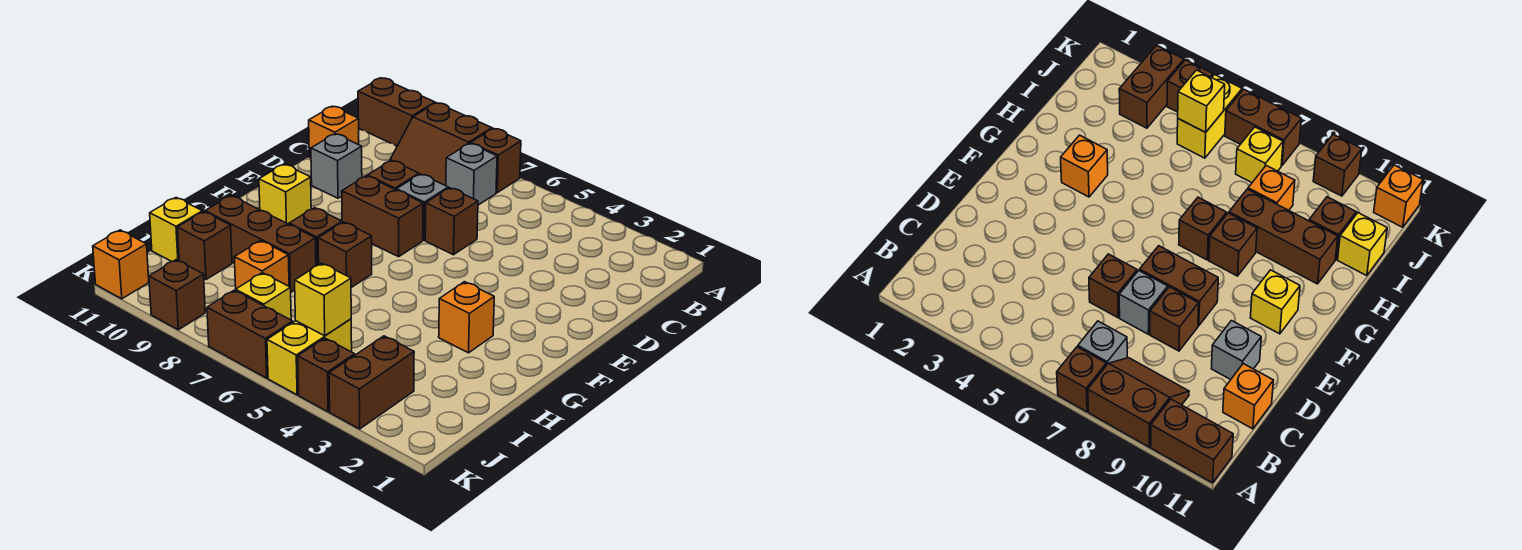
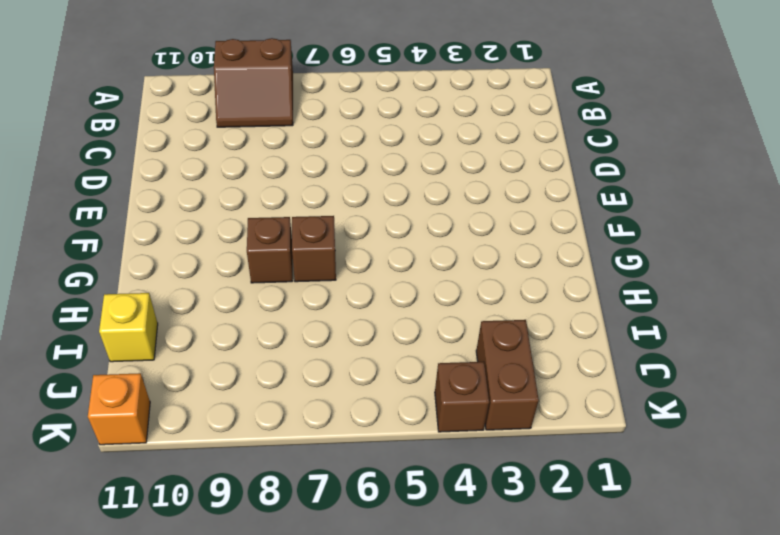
none -> brown brick A7 level 1
none -> brown brick A10:A11 level 1
none -> grey brick B7 level 1

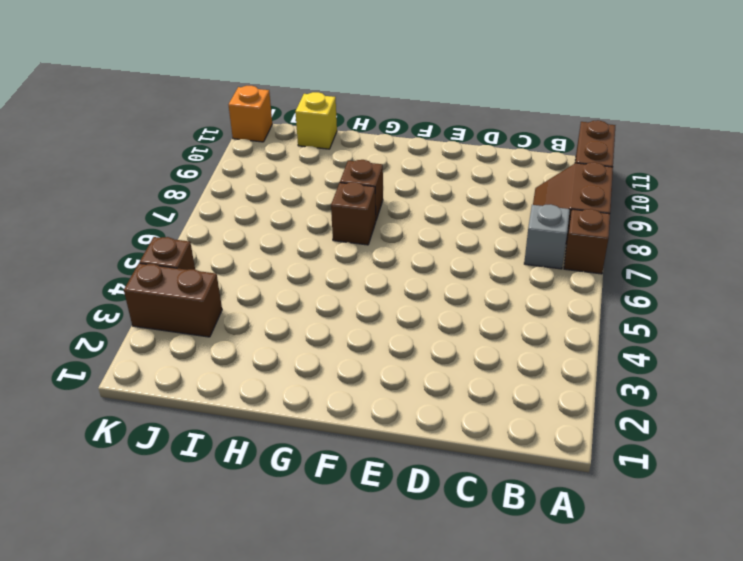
none -> orange brick C11 level 1
none -> brown brick D6 level 1
none -> grey brick D7 level 1

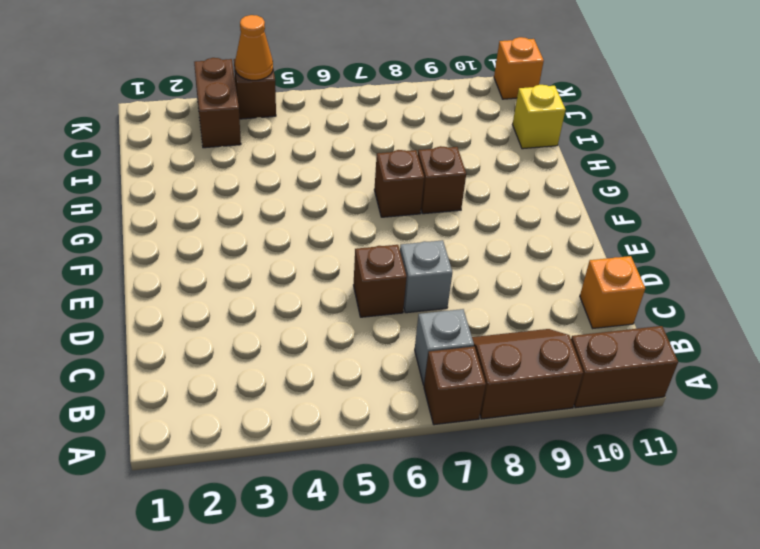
orange cone K4 level 2 -> none
none -> brown brick D8 level 1
none -> grey brick D10 level 1
none -> brown brick E7:E8 level 1

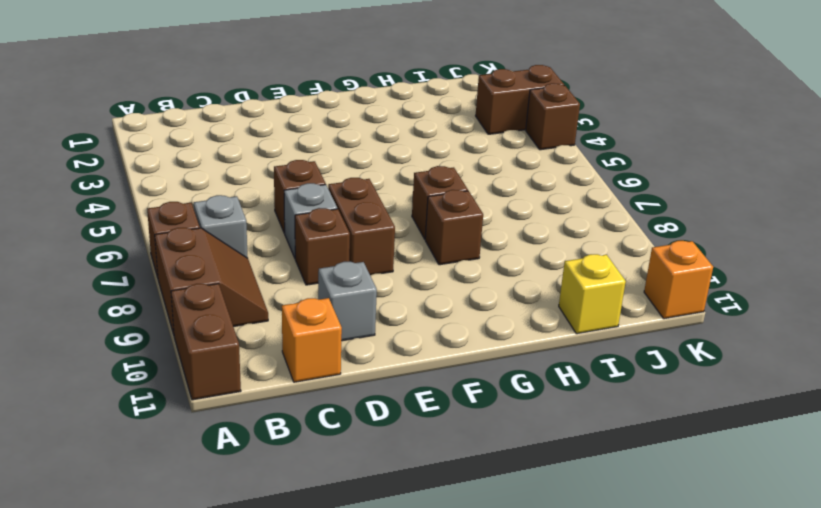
none -> yellow brick F10 level 1
none -> orange brick G3 level 1
none -> brown brick H8:H10 level 1

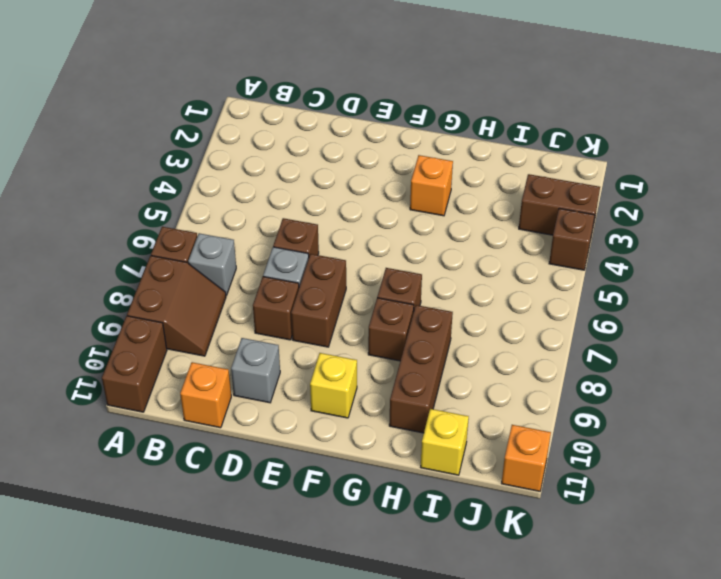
none -> orange brick I8 level 1
none -> brown brick I10 level 1
none -> yellow brick J5:K5 level 1

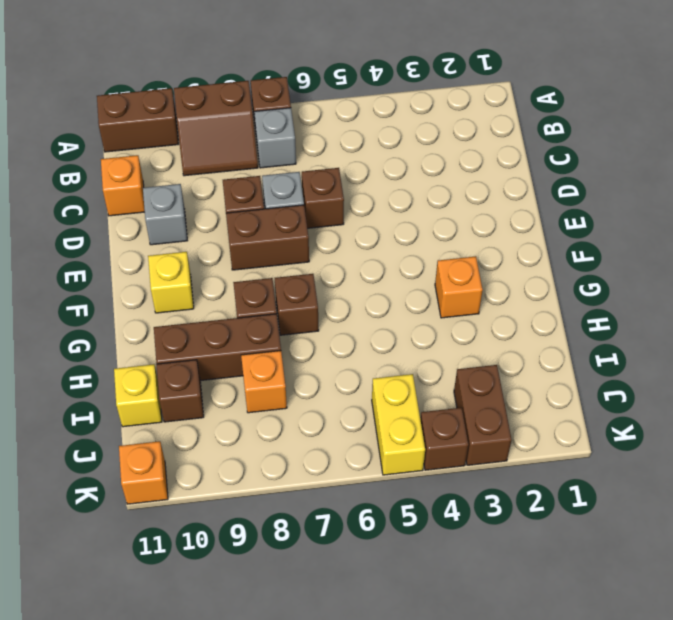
none -> yellow brick J7 level 1
none -> brown brick K6:K7 level 1
none -> brown brick K9 level 1

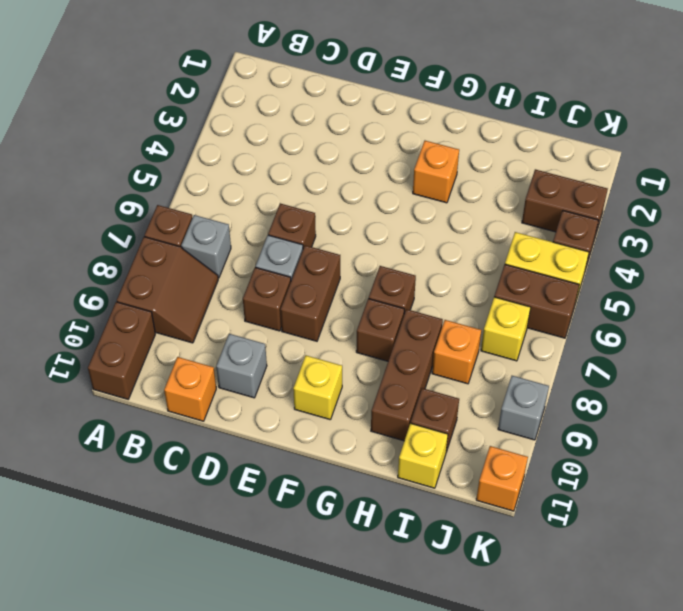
brown brick J6:K6 level 1 -> brown brick K6:K7 level 1
grey brick K9 level 1 -> brown brick K9 level 1
none -> yellow brick J5 level 2

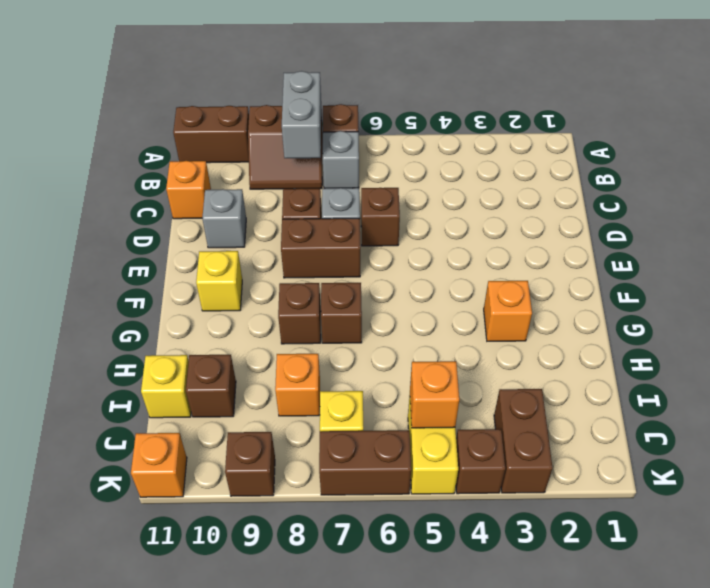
grey brick A8:B8 level 2 -> none
orange brick J5 level 2 -> yellow brick J5 level 2
none -> brown brick H8:H10 level 1

